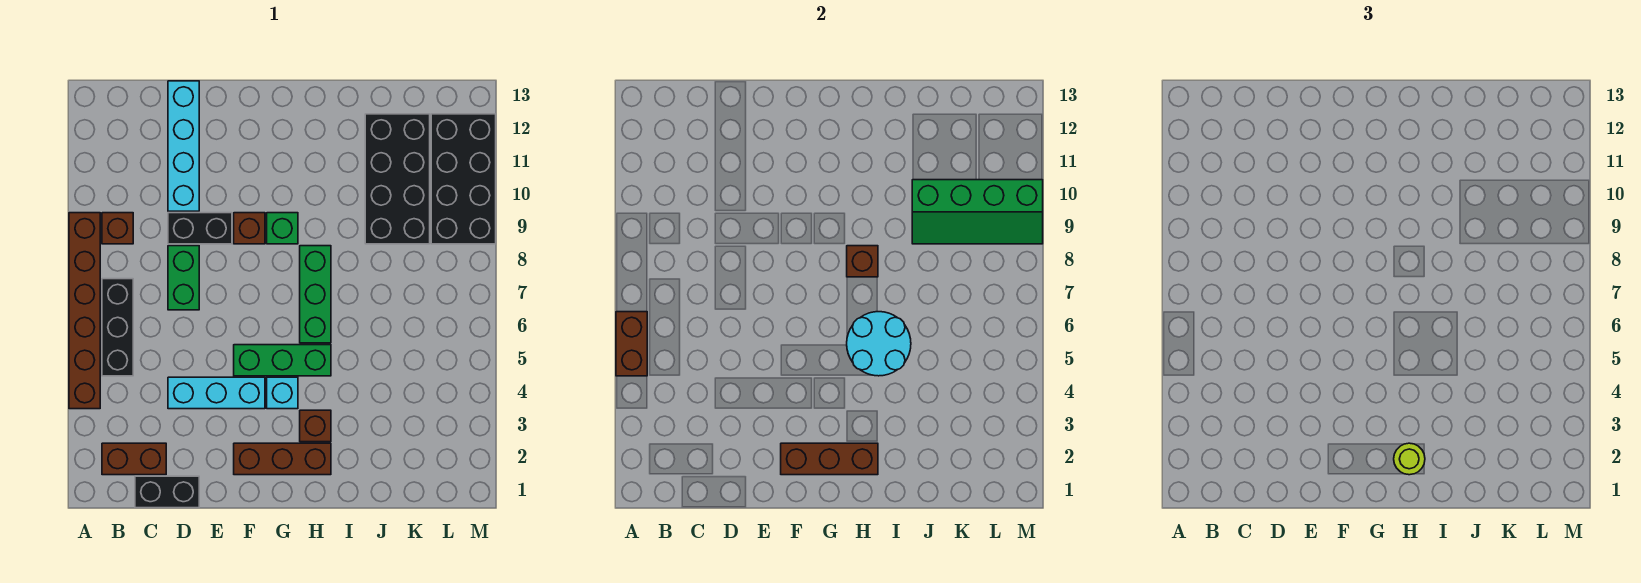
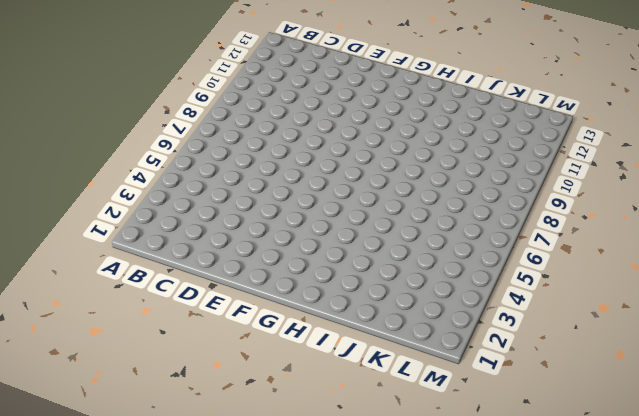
none -> brown brick A4:A9 level 1
none -> brown brick B2:C2 level 1
none -> black brick B5:B7 level 1

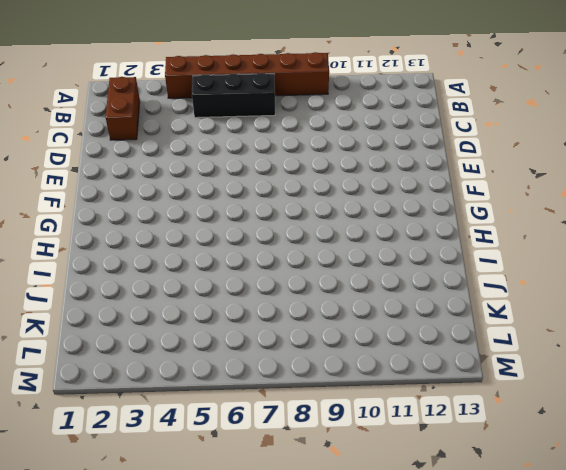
none -> brown brick B9 level 1
none -> black brick C1:D1 level 1
none -> cyan brick D4:F4 level 1

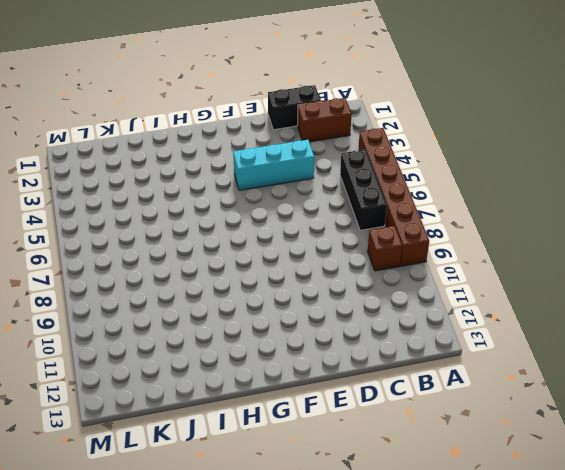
none -> green brick D7:D8 level 1
none -> black brick D9:E9 level 1
none -> cyan brick D10:D13 level 1

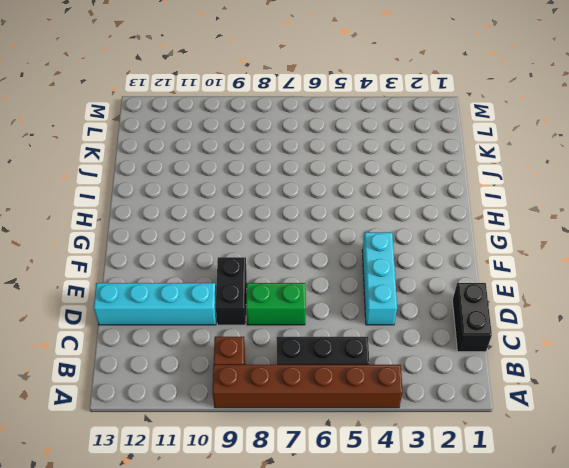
none -> brown brick B2:C2 level 1
none -> brown brick F2:H2 level 1
none -> green brick F5:H5 level 1

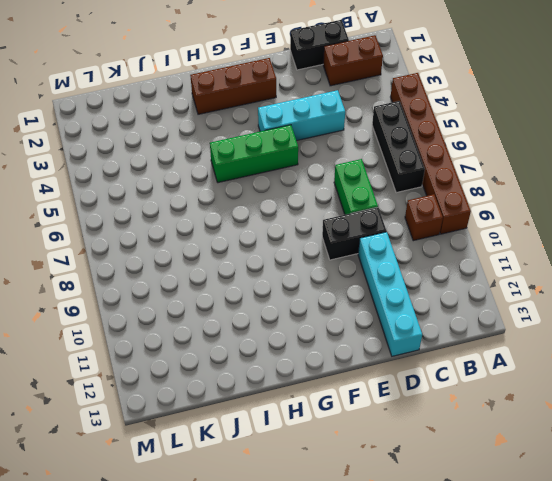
none -> brown brick F9 level 1
none -> cyan brick G4 level 1
none -> green brick G9 level 1

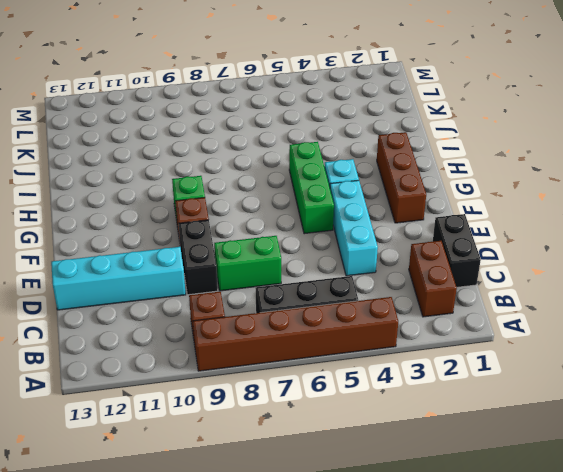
none -> brown brick H3 level 1
none -> green brick H6:H8 level 1
none -> black brick J9:K12 level 1

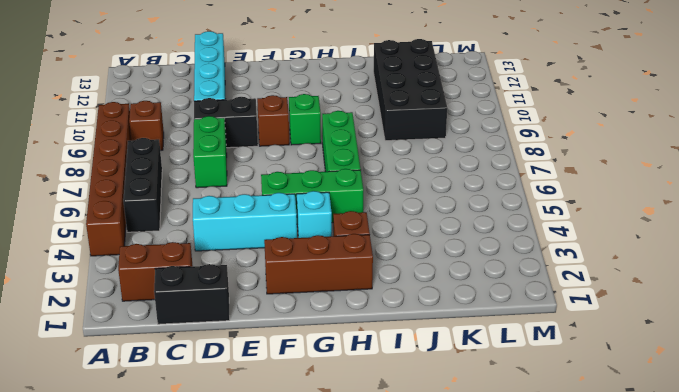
none -> black brick L9:M12 level 1
none -> brown brick A5:A6 level 2
none -> brown brick F2:H2 level 2

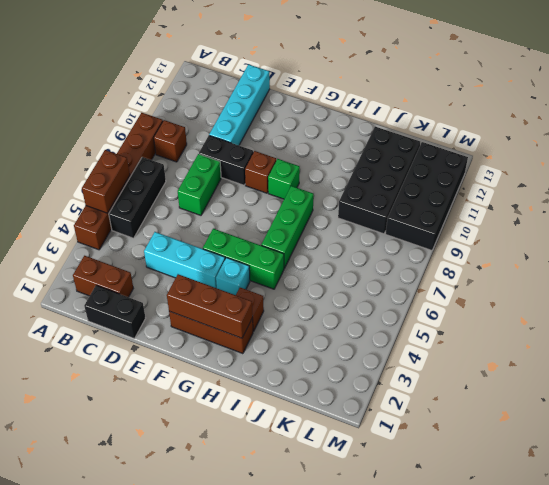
none -> cyan round brick H5:I6 level 2
none -> brown brick H8 level 2
none -> green slope J9:M10 level 2 top 10

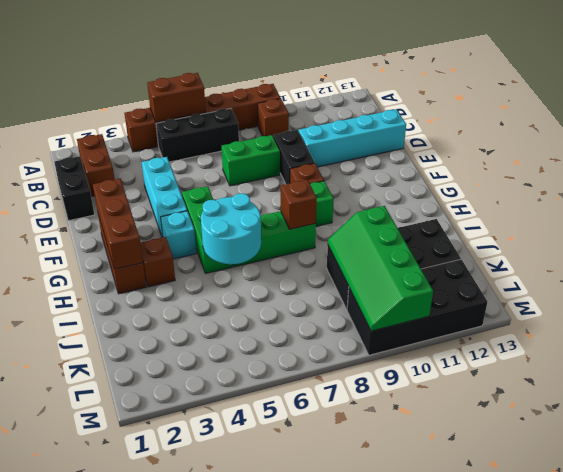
none -> lime round brick H2 level 3

